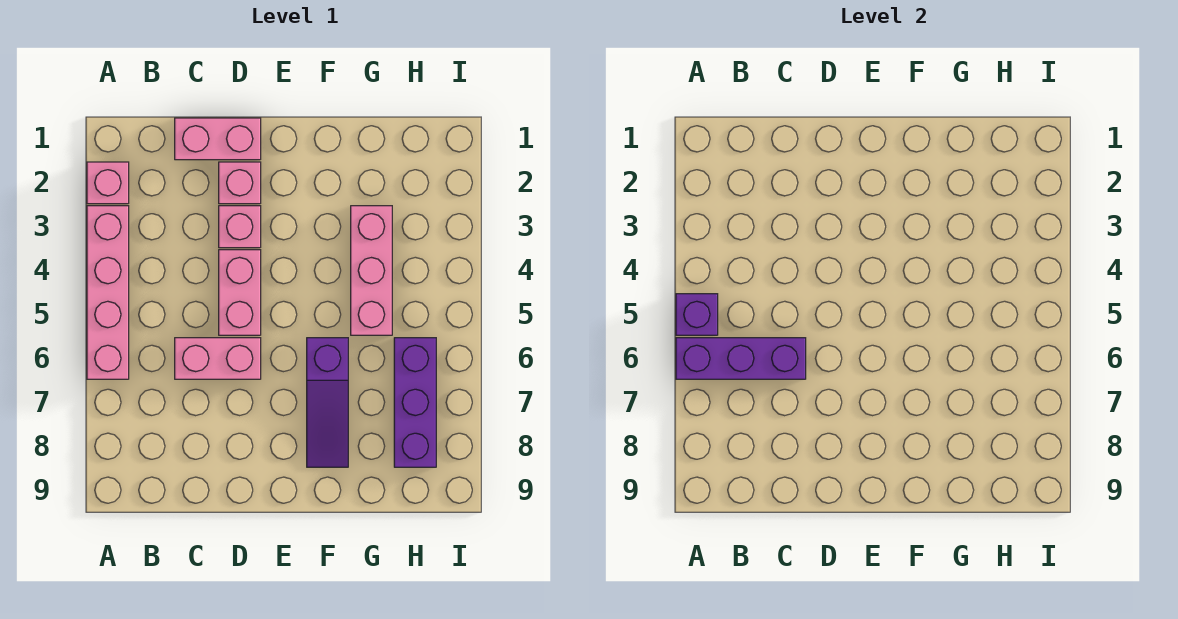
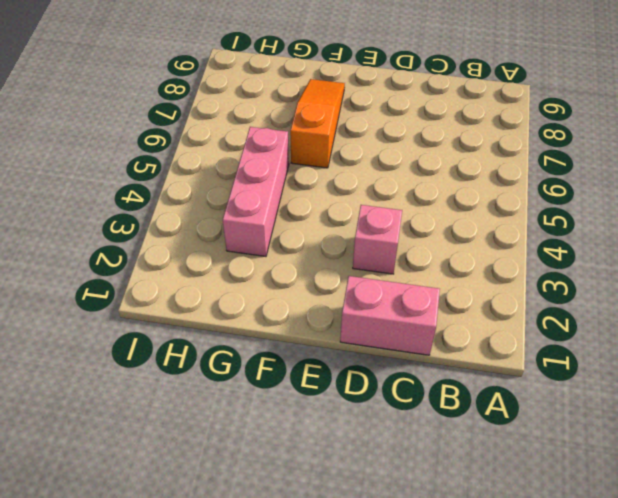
orange slope F6:F8 level 1 top 6 -> purple slope F6:F8 level 1 top 6
none -> pink brick A2 level 1
none -> pink brick A3:A6 level 1
none -> pink brick C6:D6 level 1

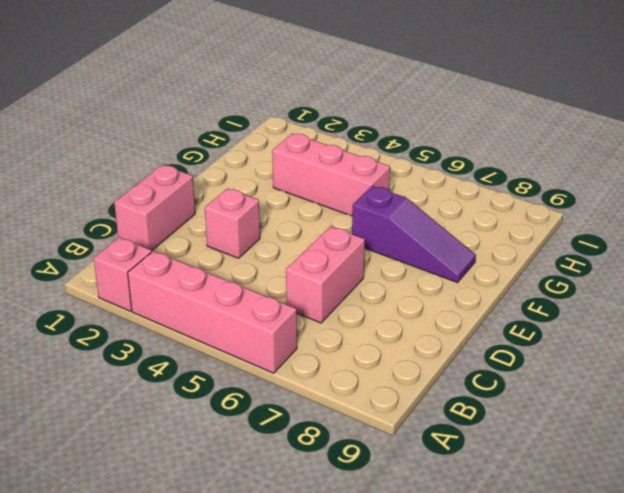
none -> pink brick D2 level 1
none -> pink brick D4:D5 level 1
none -> purple brick H6:H8 level 1

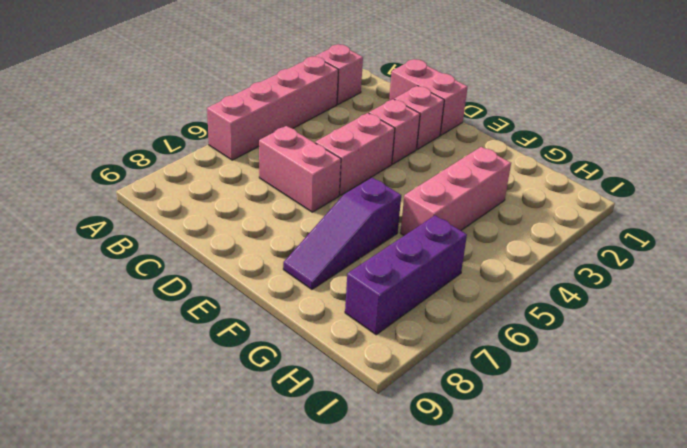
none -> purple brick A5 level 2
none -> purple brick A6:C6 level 2

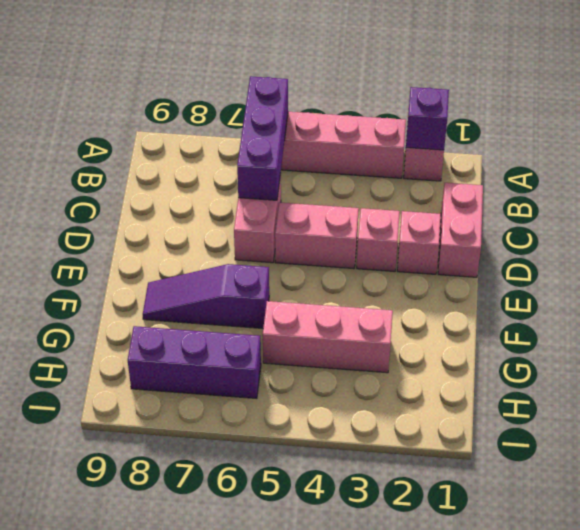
purple brick A2 level 2 -> purple brick A5 level 2

